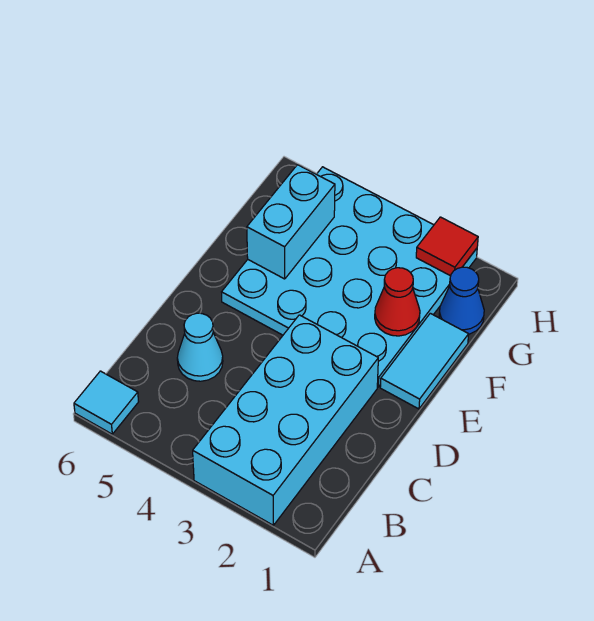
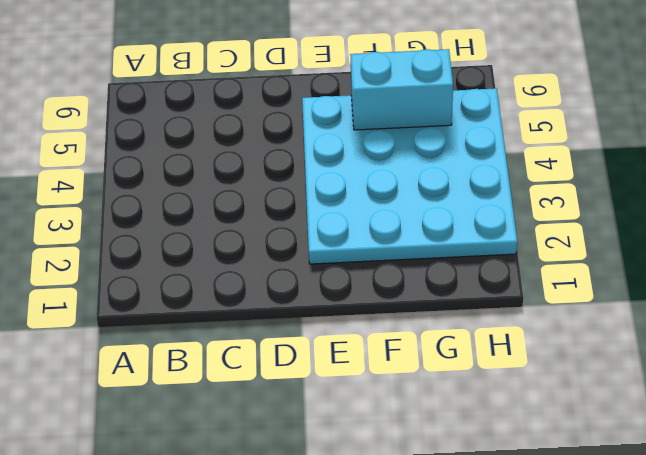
none -> cyan brick A2:D3 level 1
none -> cyan tile A6 level 1

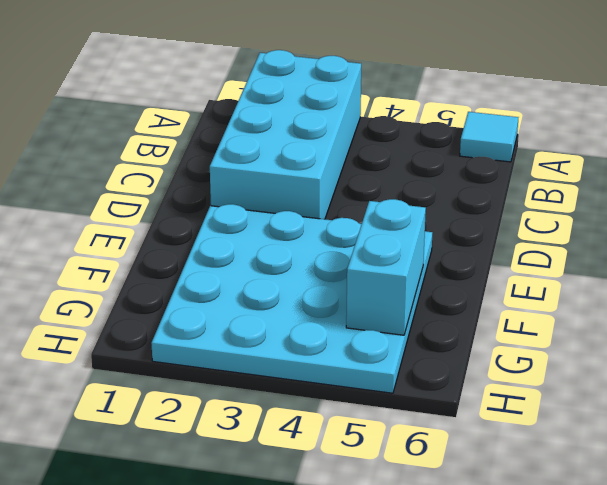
none -> cyan cone C5 level 1
none -> cyan tile E1:F1 level 1

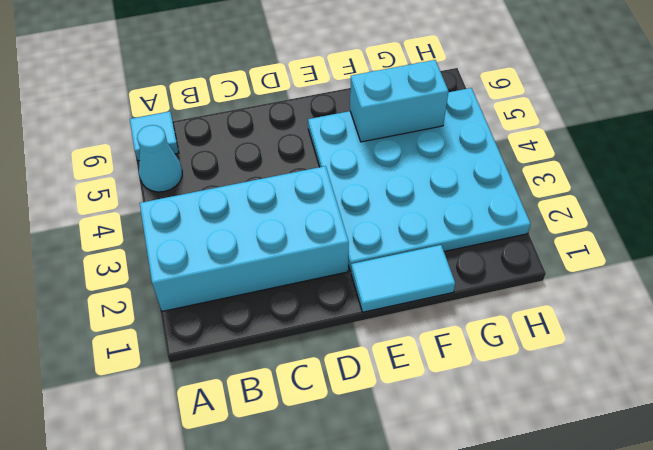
cyan cone A5 level 1 -> cyan cone C5 level 1
none -> blue cone G1 level 1
none -> red cone F2 level 2

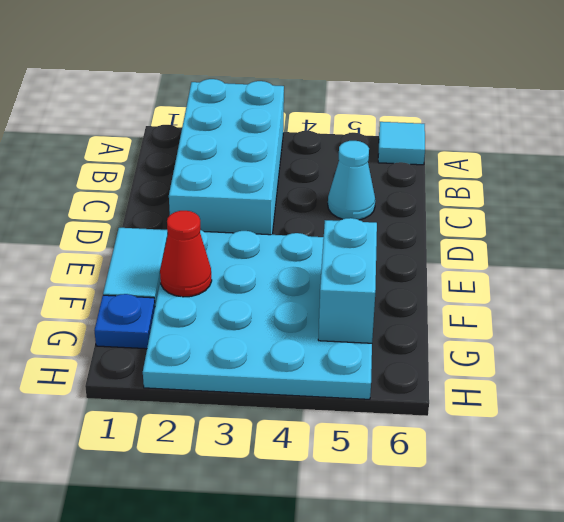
blue plate G1 level 1 -> blue cone G1 level 1
none -> red tile H2 level 2

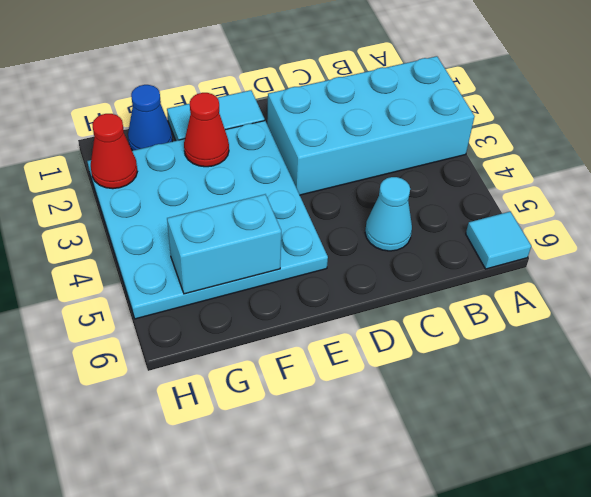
red cone H2 level 2 -> red tile H2 level 2

